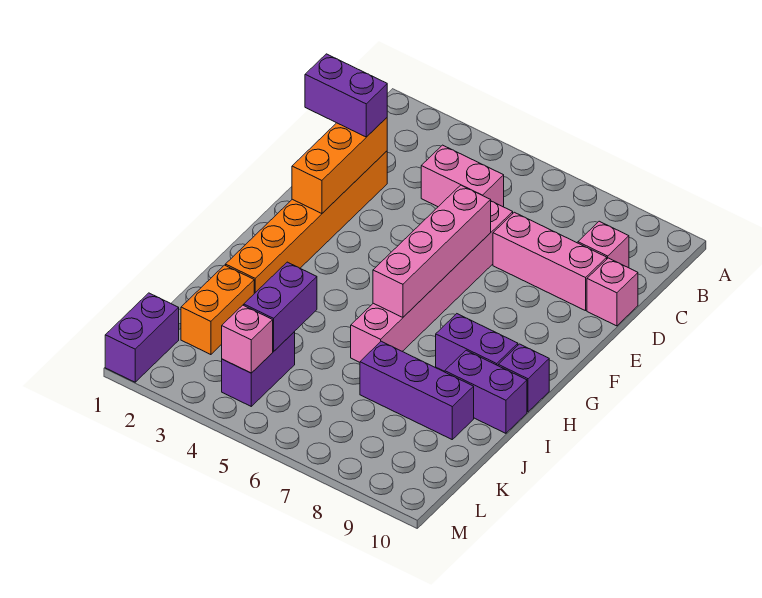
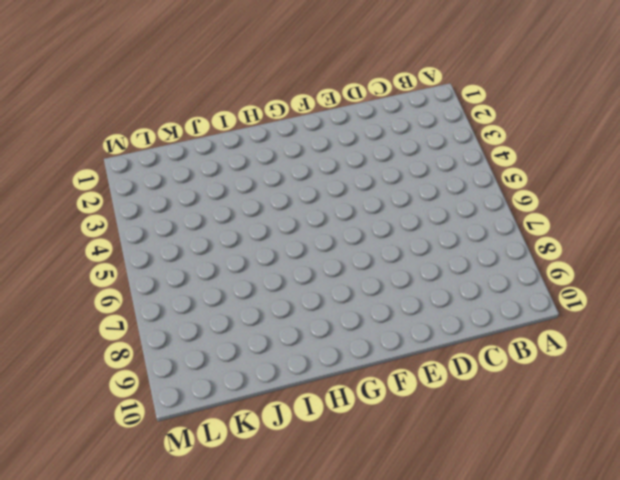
none -> pink brick C4:C5 level 1
none -> pink brick C9 level 1
none -> orange brick D2:I2 level 1

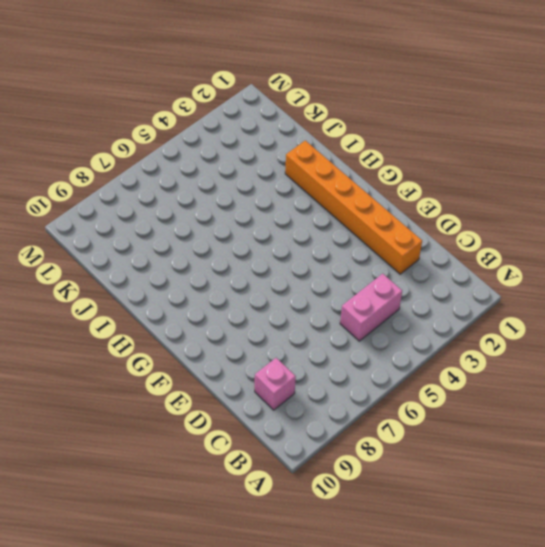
none -> pink brick D6:I6 level 1
none -> pink brick D7:D9 level 1
none -> pink brick D10 level 1

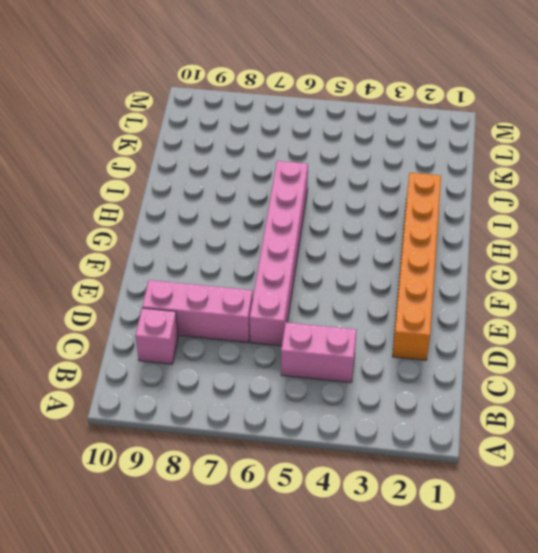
none -> pink brick D10 level 1
none -> purple brick H8:H9 level 1
none -> purple brick H10 level 1

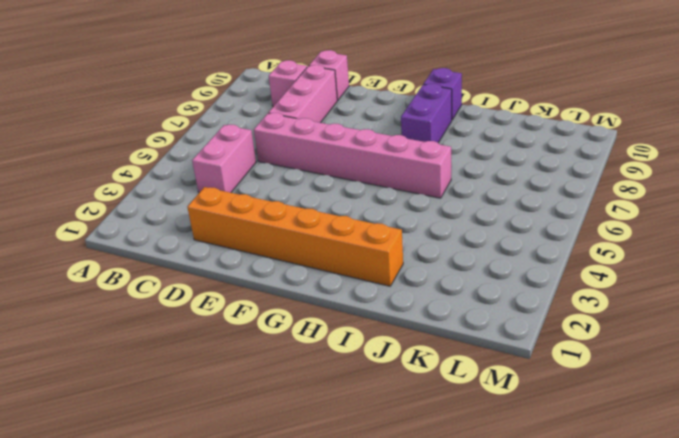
none -> purple brick I9:I10 level 1
none -> orange brick J2:K2 level 1
none -> purple brick J7:J9 level 1

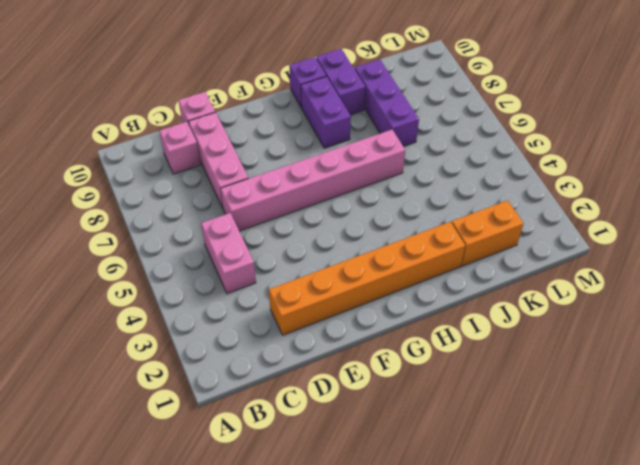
none -> purple brick K4:L4 level 1
none -> purple brick L1:M1 level 1
none -> orange brick D2:F2 level 2

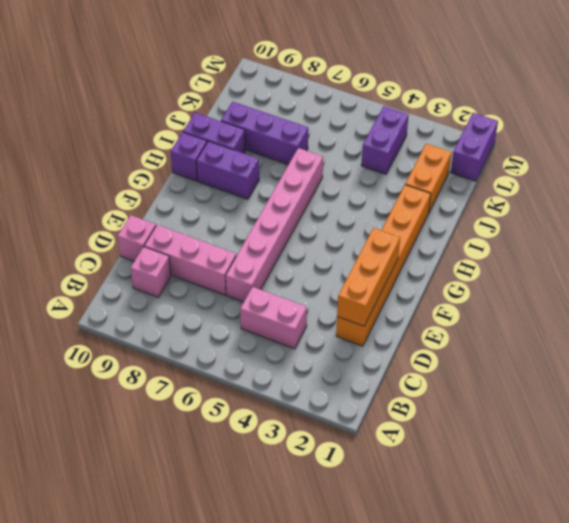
none -> pink brick E6:H6 level 2
none -> purple brick J4:K4 level 2
none -> pink brick L4 level 2

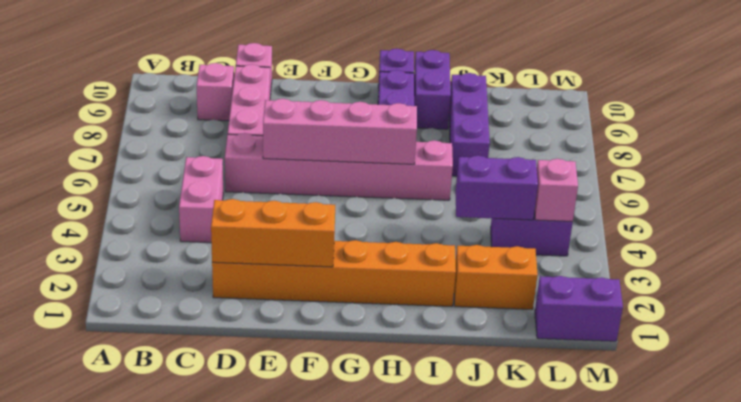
none -> purple brick D1:D2 level 3

